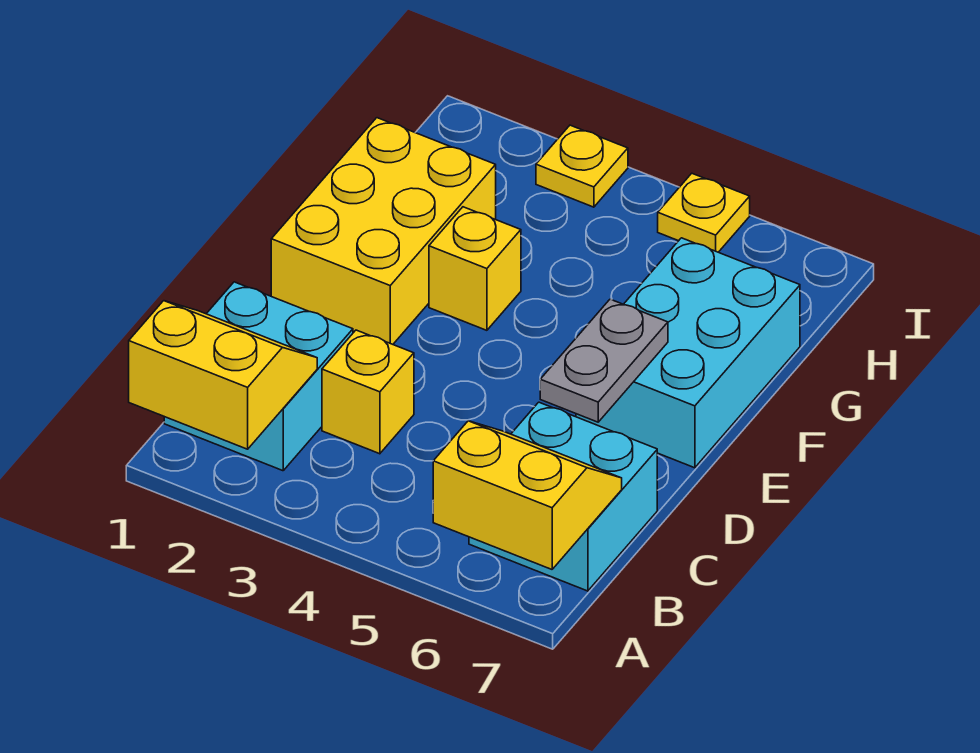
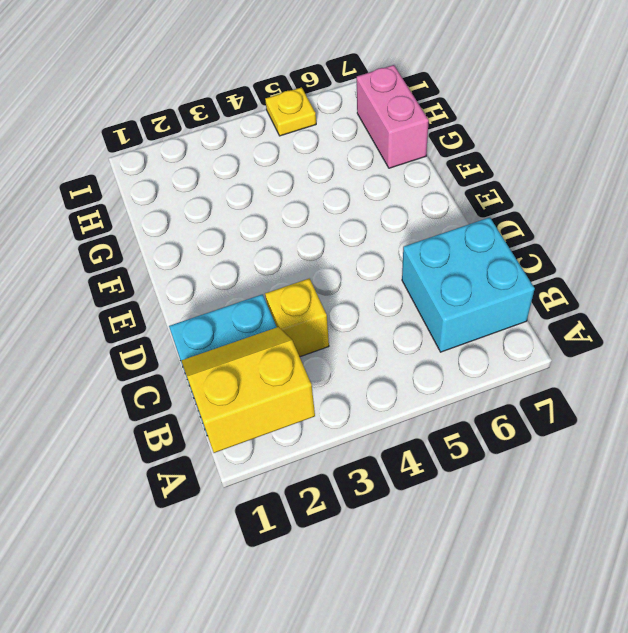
pink brick G7:H7 level 1 -> cyan brick E6:G7 level 1
none -> yellow brick E1:G2 level 1
none -> yellow brick F3 level 1

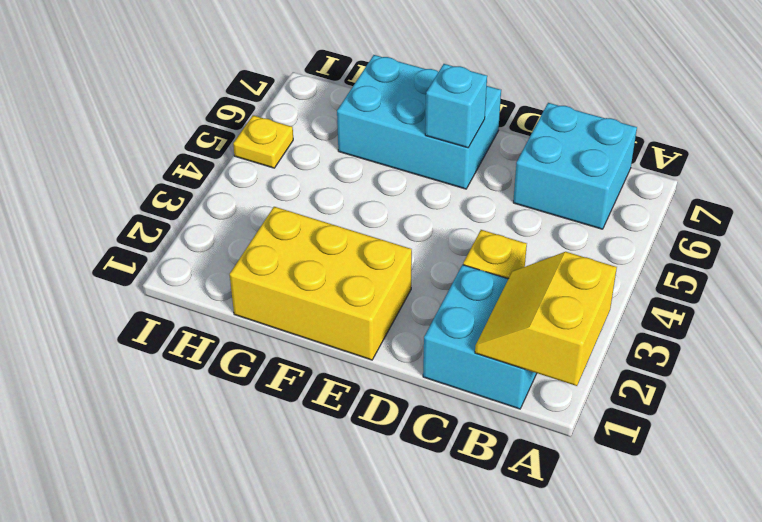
cyan brick E6 level 2 -> grey plate D6:E6 level 2
none -> yellow brick F3 level 1
none -> yellow plate I3 level 1

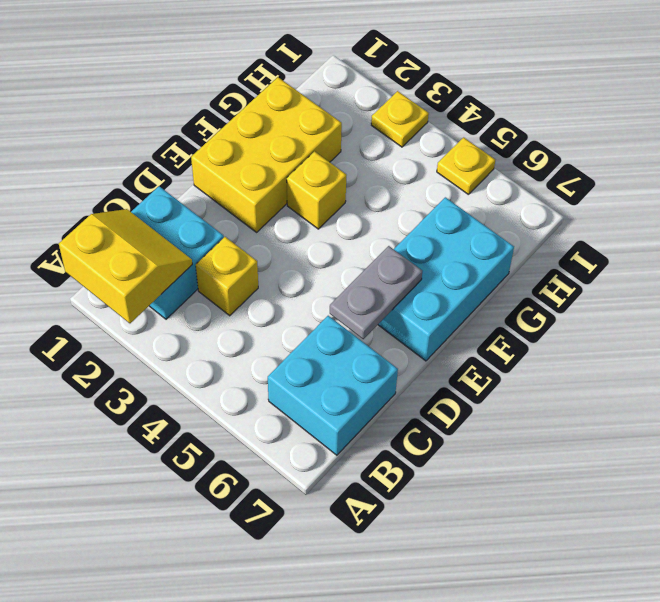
none -> yellow slope A6:B7 level 2 top A

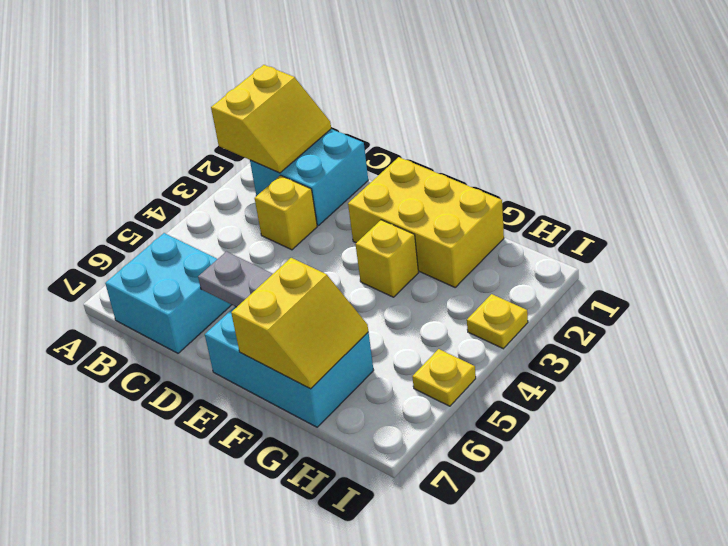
yellow slope F6:G7 level 2 top F -> yellow slope A6:B7 level 2 top A

